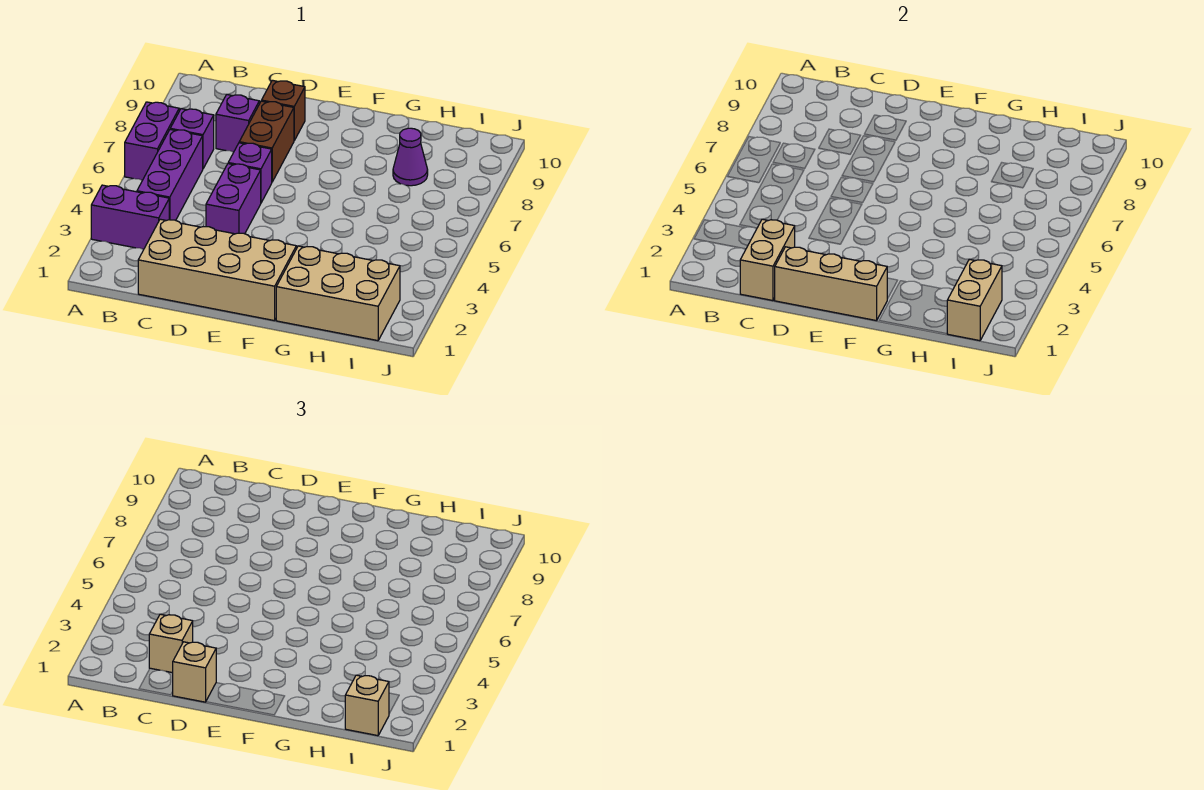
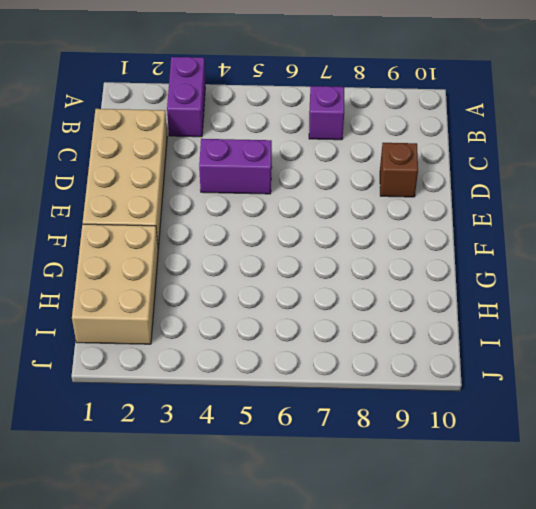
none -> purple brick A6:A7 level 1
none -> purple brick B4:B6 level 1
none -> purple brick C8 level 1

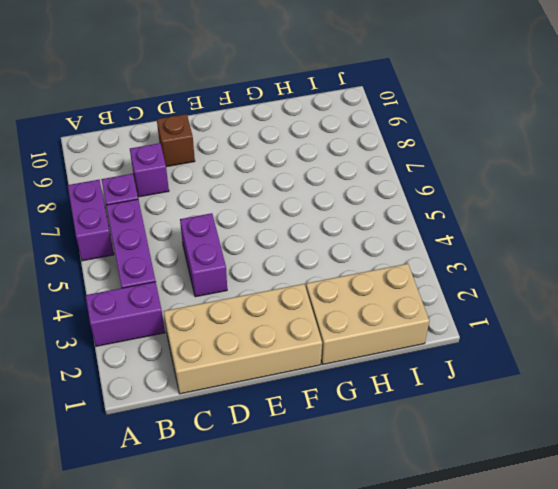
none -> purple brick D6 level 1
none -> brown brick D7:D8 level 1
none -> purple cone H8 level 1

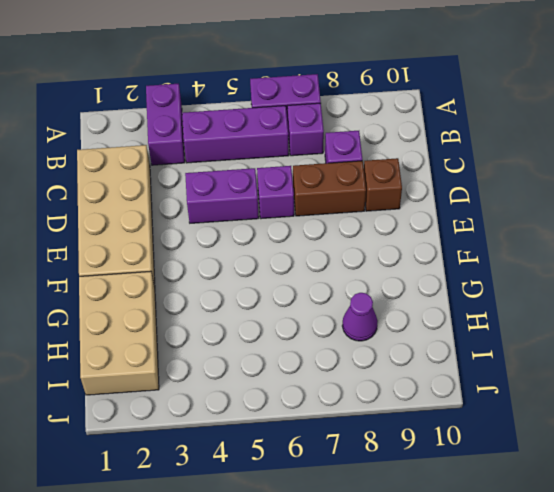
none -> tan brick C1:C2 level 2
none -> tan brick D1:F1 level 2
none -> tan brick I1:I2 level 2

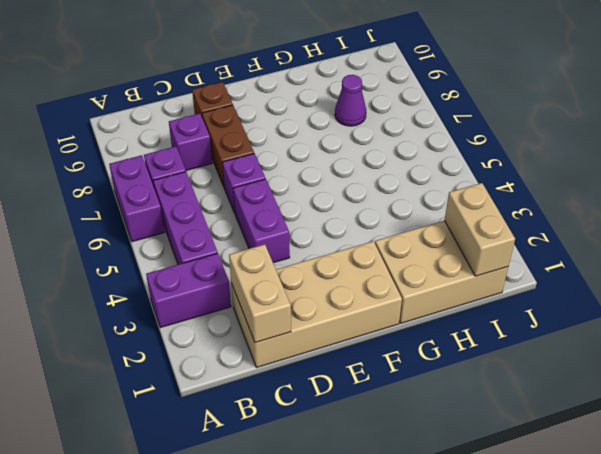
none -> tan brick D1:F1 level 2
none -> tan brick C2 level 3
none -> tan brick D1 level 3

